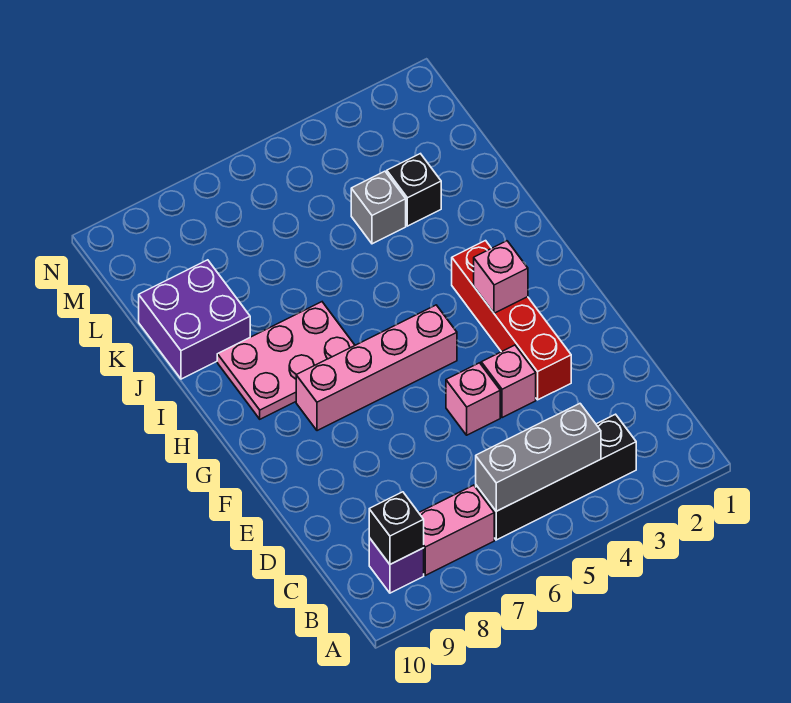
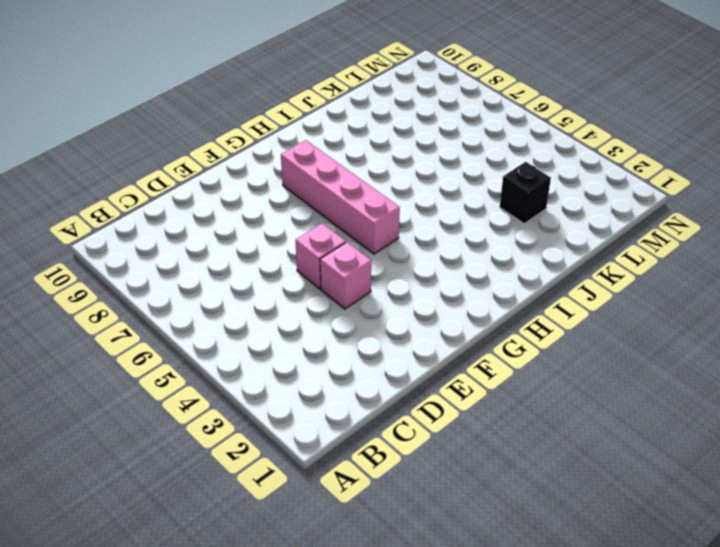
none -> black brick B3:B6 level 1
none -> pink brick B7:B8 level 1
none -> purple brick B9 level 1

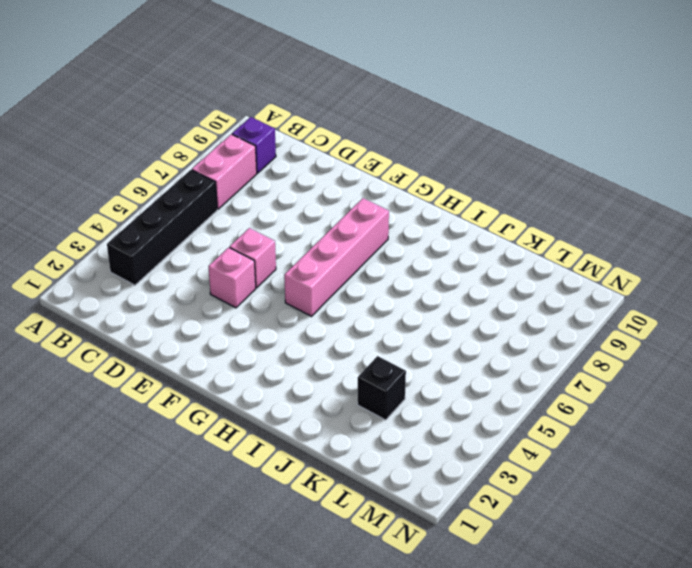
none -> red brick E3:H3 level 1
none -> pink plate H7:I9 level 1
none -> purple brick J9:K10 level 1

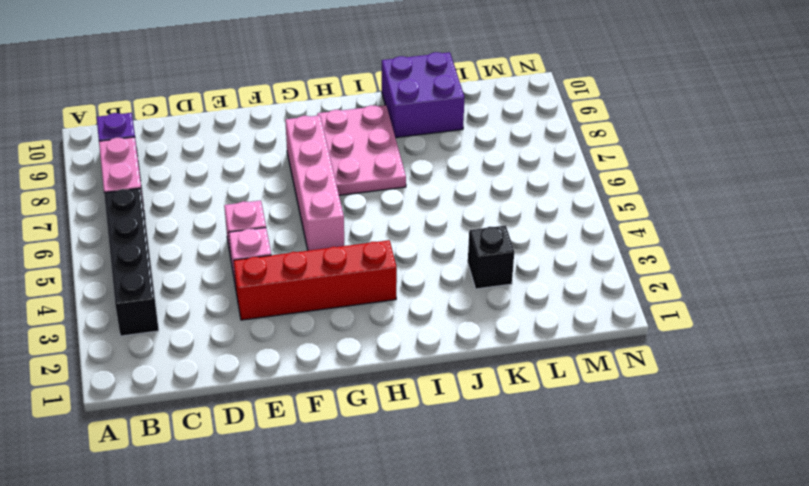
none -> grey brick K4 level 1
none -> grey brick B4:B6 level 2
none -> black brick B9 level 2

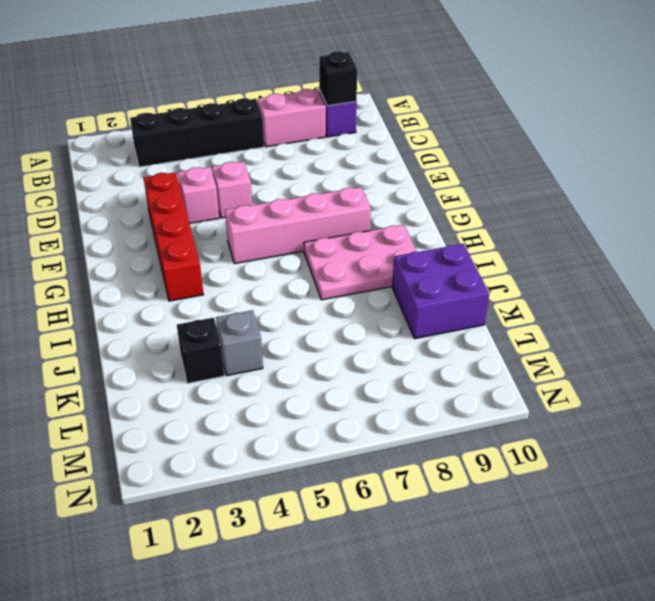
none -> grey brick B4:B6 level 2
none -> pink brick G3 level 2

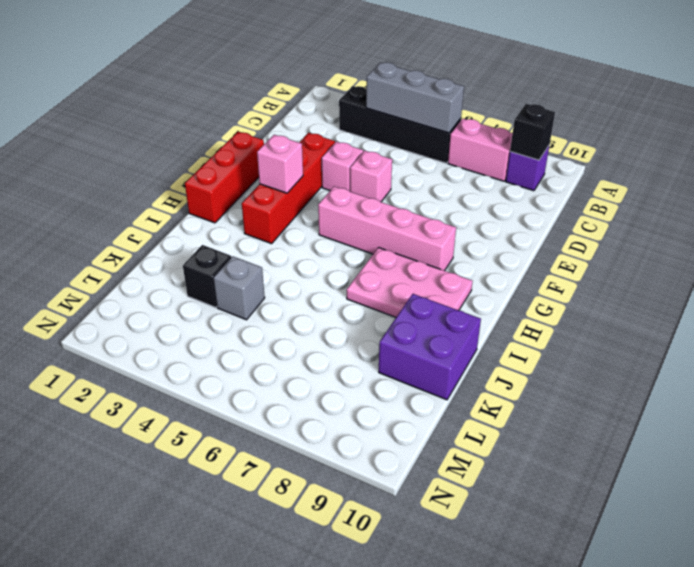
red brick F1:H1 level 1 -> none

